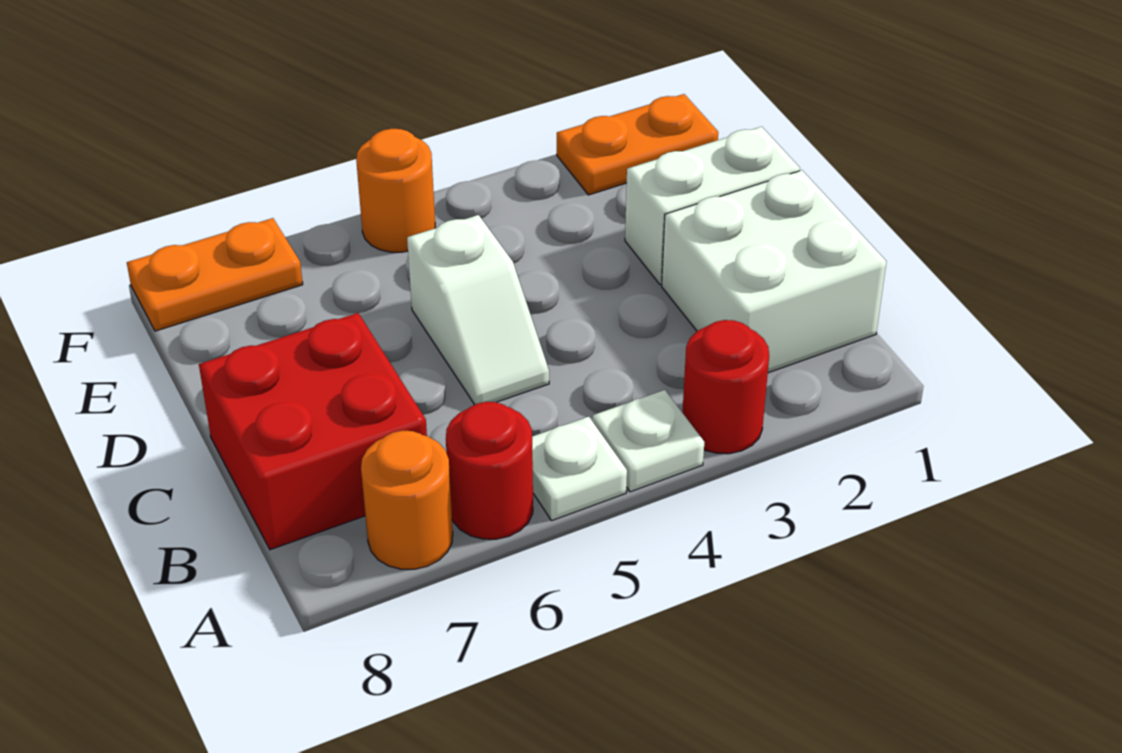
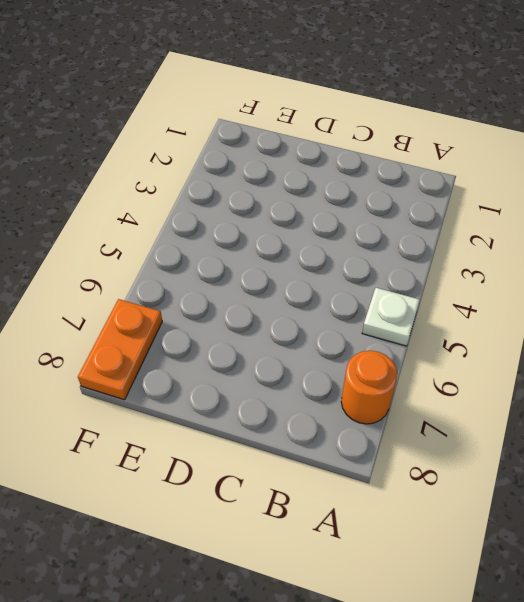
none -> red round brick A3 level 1
none -> white plate A4 level 1
none -> red round brick A6 level 1

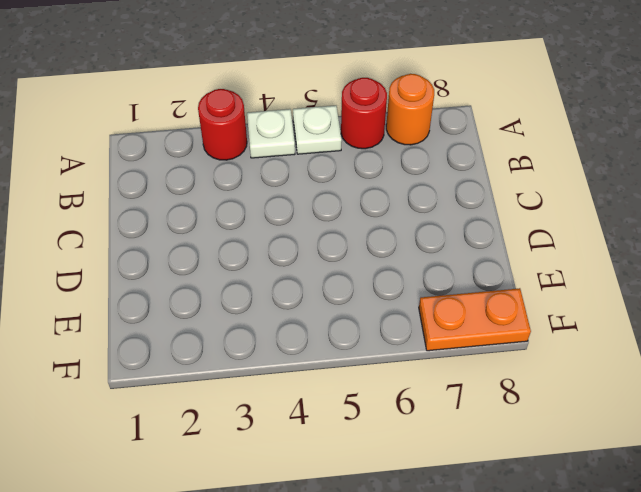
none -> white brick B1:C2 level 1
none -> red brick B7:C8 level 1
none -> white slope C5:D5 level 1 top D

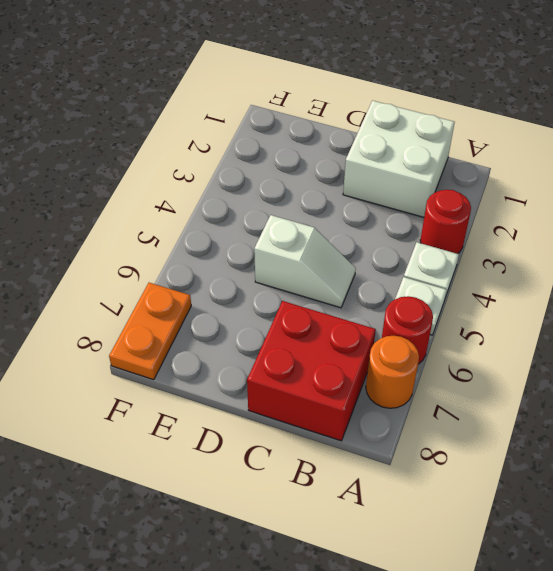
none -> white brick D1:D2 level 1
none -> orange plate F1:F2 level 1
none -> orange round brick F5 level 1

